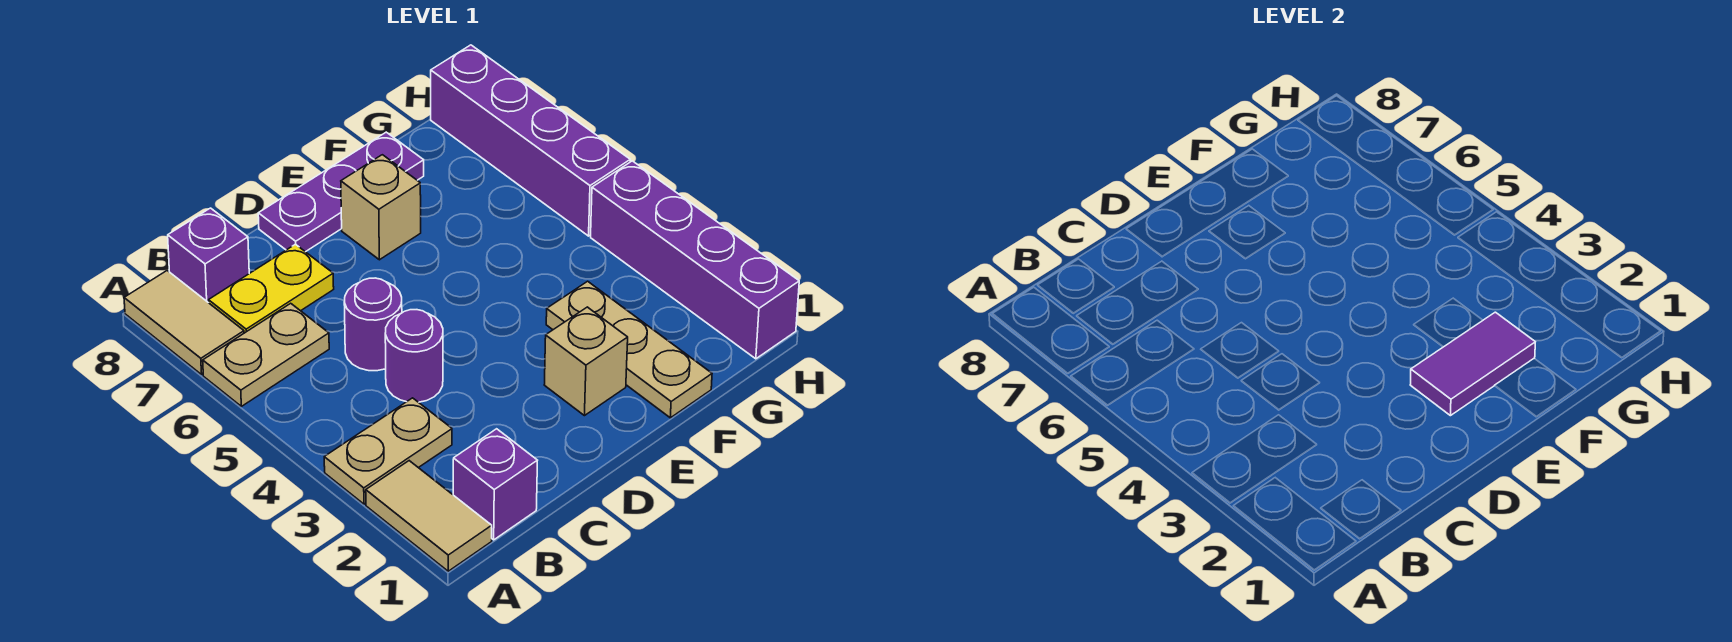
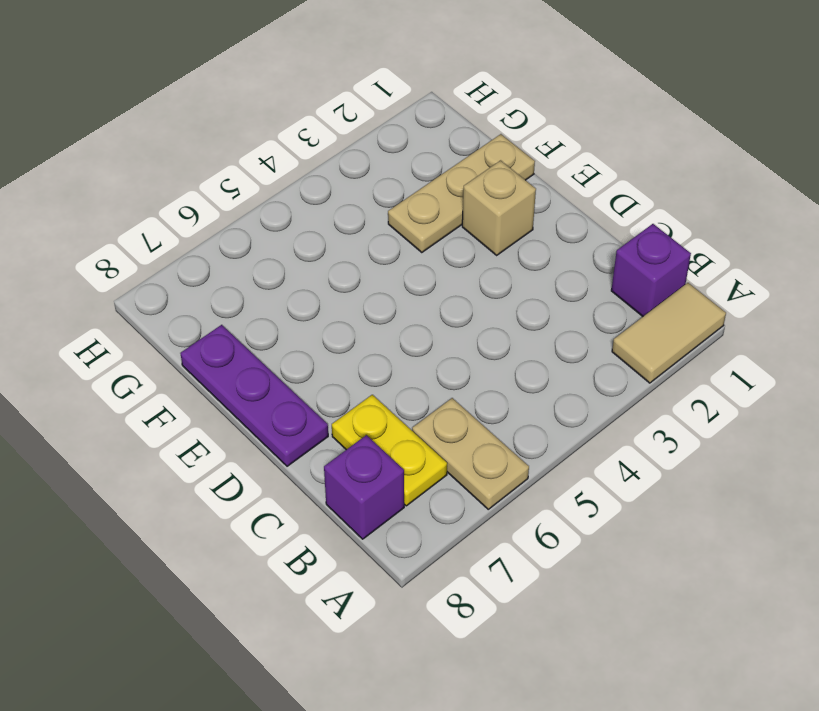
none -> tan plate A3:B3 level 1
none -> tan tile A7:A8 level 1
none -> purple round brick C4 level 1

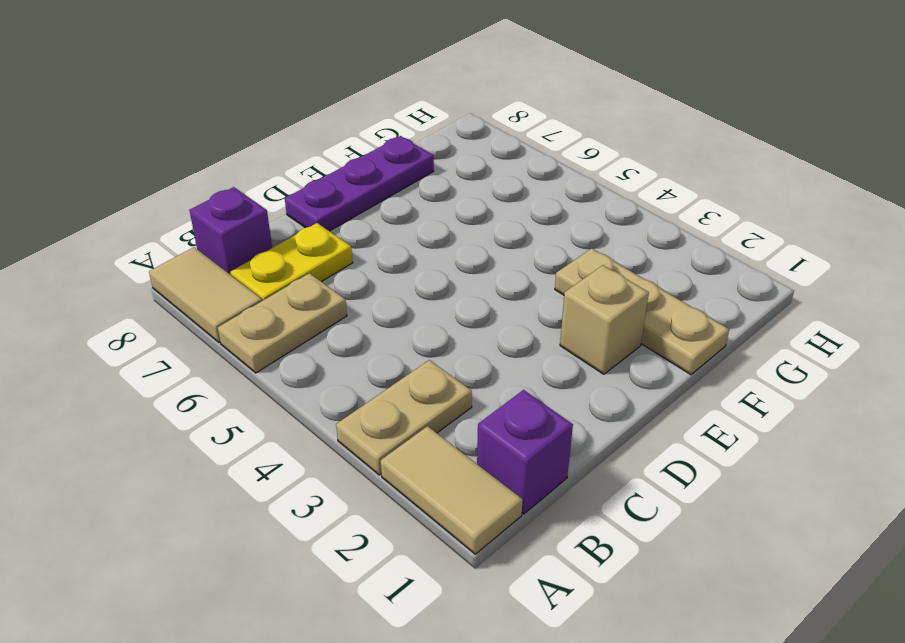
none -> purple round brick C4 level 1
none -> purple round brick C5 level 1
none -> tan brick E7 level 1

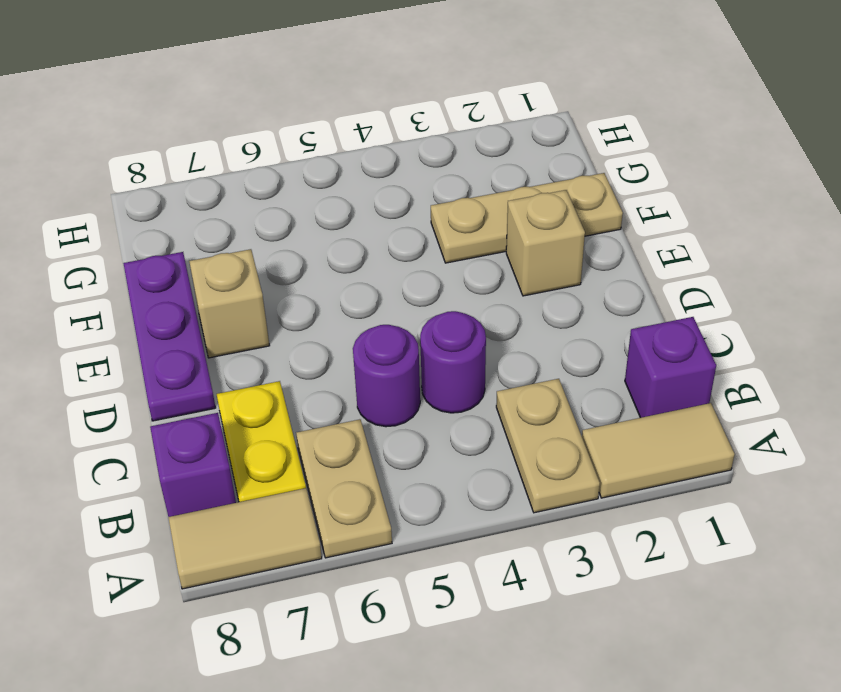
none -> purple brick H1:H4 level 1
none -> purple brick H5:H8 level 1
none -> purple tile E2:F2 level 2

